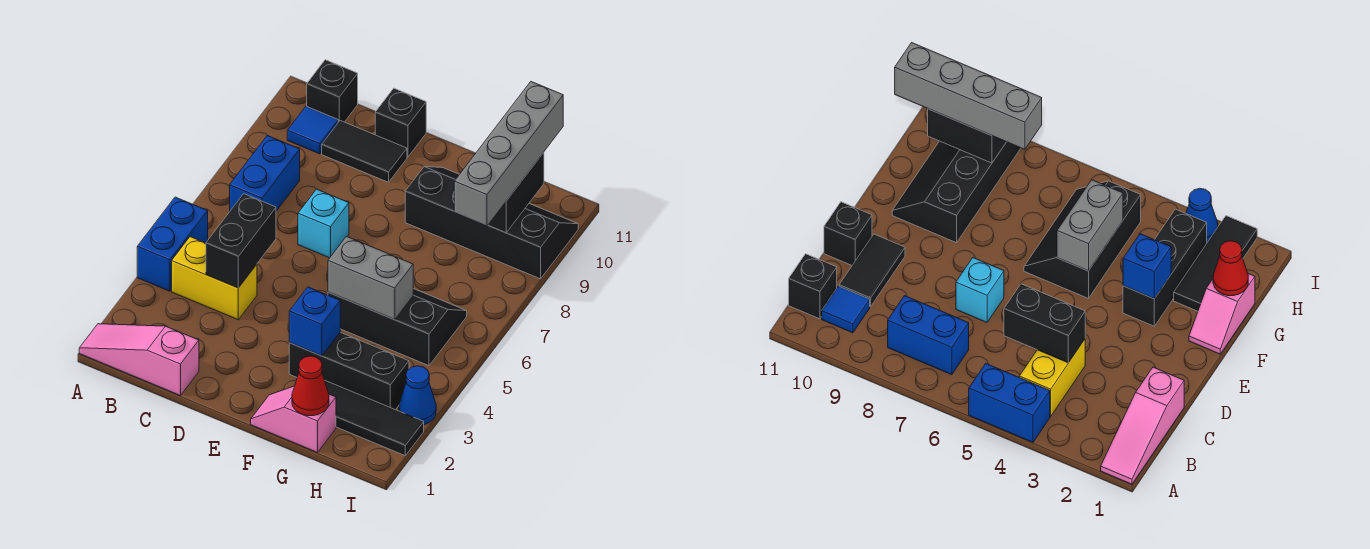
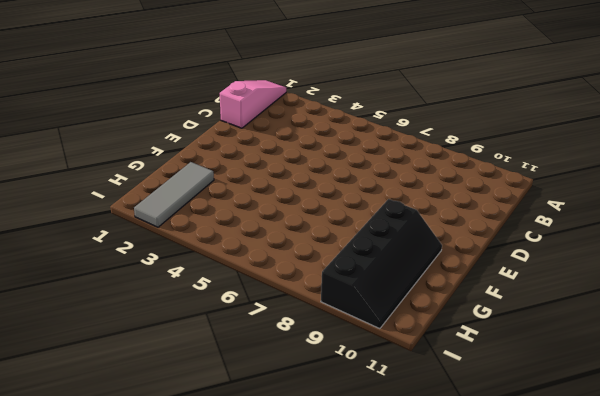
grey tile G2:I2 level 1 -> black tile G2:I2 level 1
none -> blue brick A4:A5 level 1
none -> yellow brick B4:C4 level 1
none -> blue brick B7:B8 level 1

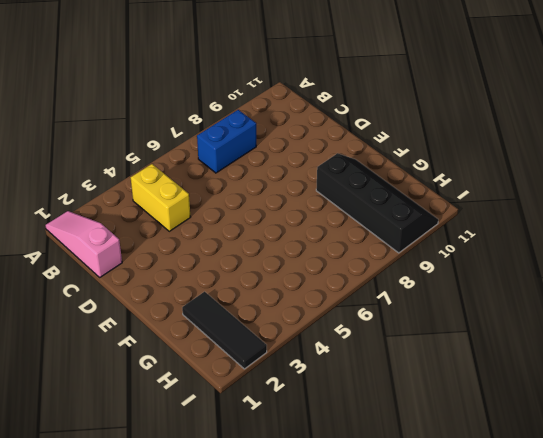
none -> blue brick A4:A5 level 1
none -> blue tile B10 level 1
none -> black brick B11 level 1

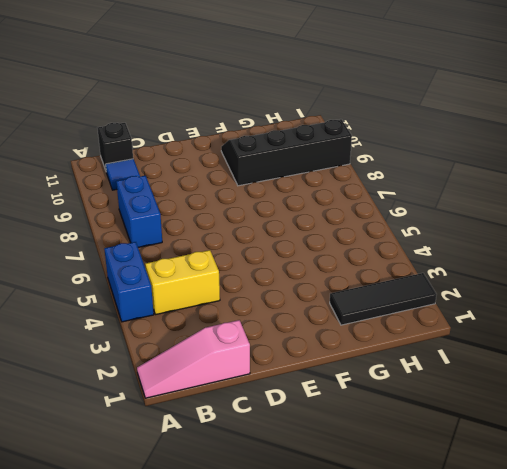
none -> black tile C10:D10 level 1
none -> cyan brick D7 level 1
none -> black brick D11 level 1

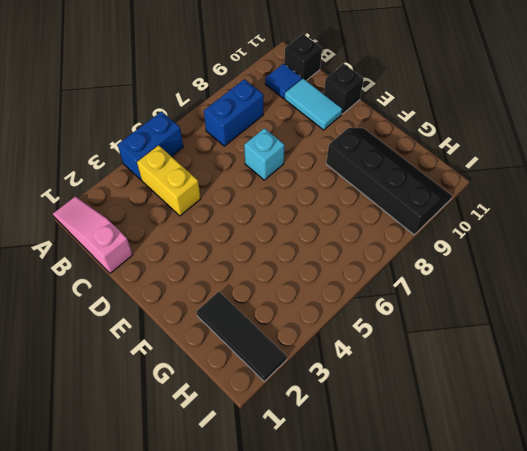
cyan tile C10:D10 level 1 -> black tile C10:D10 level 1
none -> pink slope F1:G1 level 1 top G
none -> black brick F3:H3 level 1
none -> black slope F5:H6 level 1 top 5

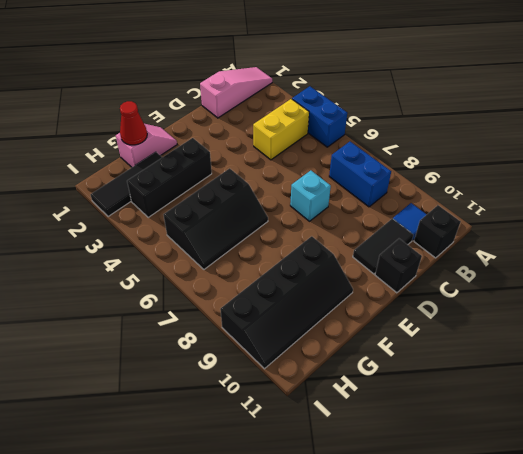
none -> blue cone I3 level 1
none -> black brick C4:C5 level 2
none -> blue brick F3 level 2

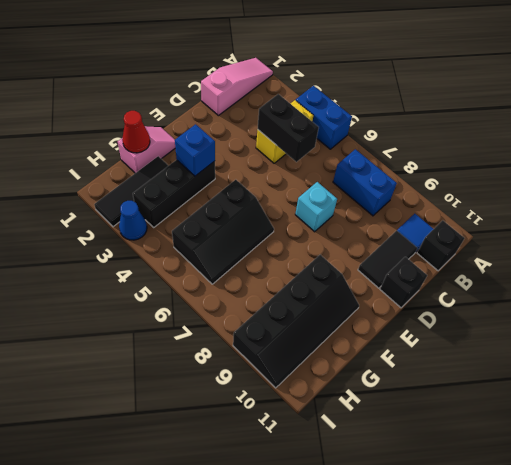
none -> grey brick F5:G5 level 2
none -> black brick H9:H10 level 2
none -> grey brick H8:H11 level 3

